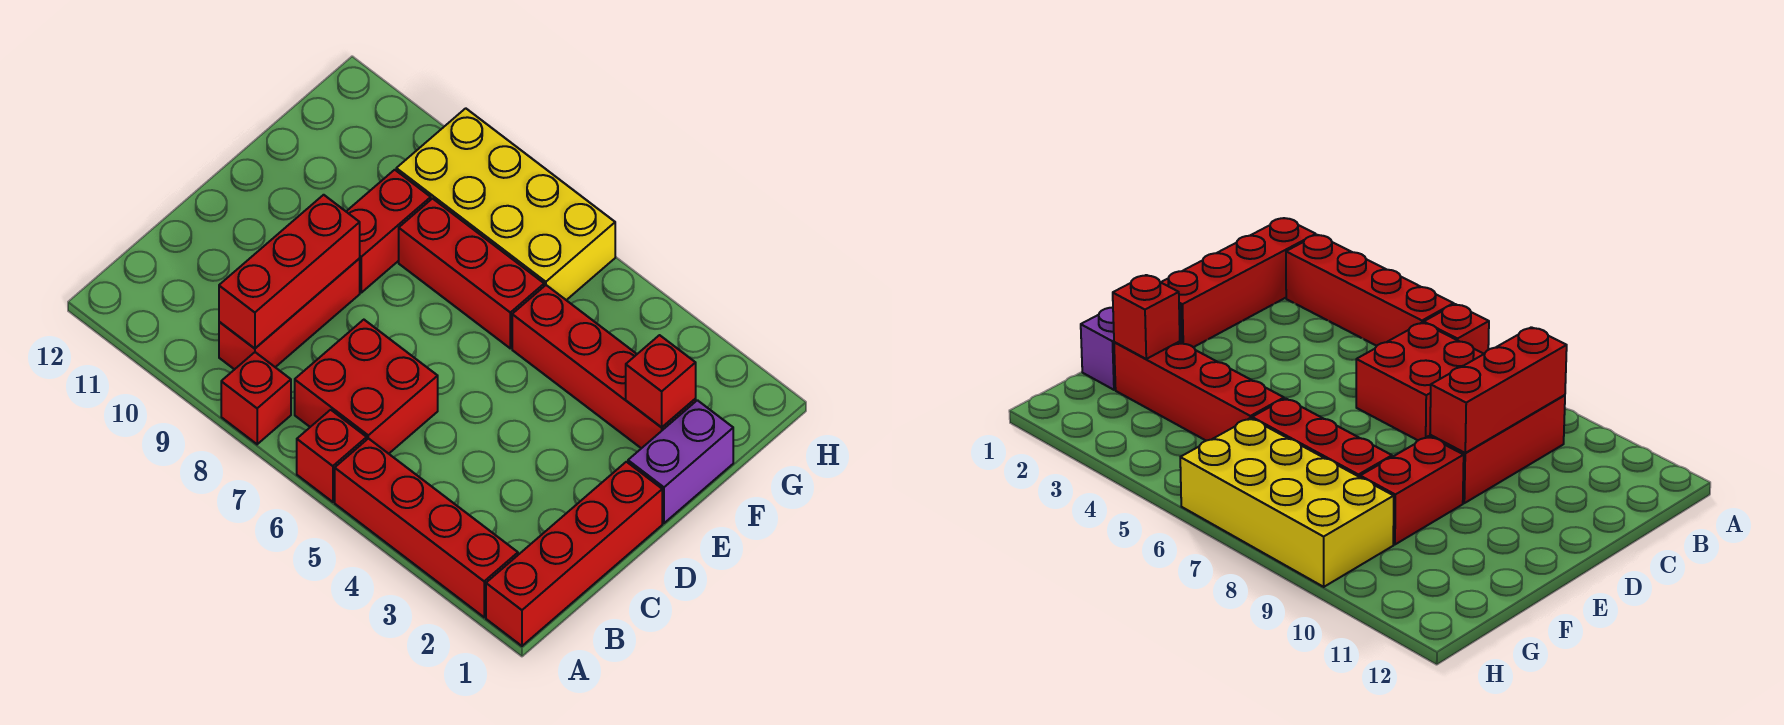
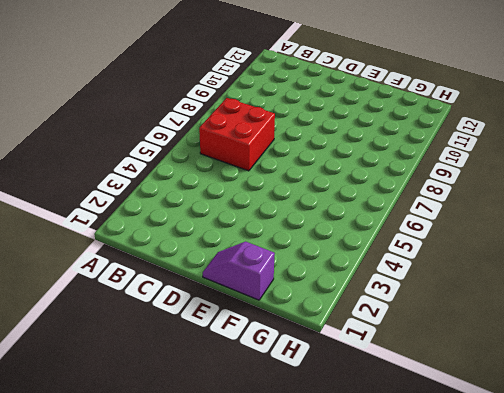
purple slope E1:F1 level 1 top F -> purple brick E1:F1 level 1
none -> red brick A1:D1 level 1
none -> red brick A2:A5 level 1
none -> red brick A6 level 1

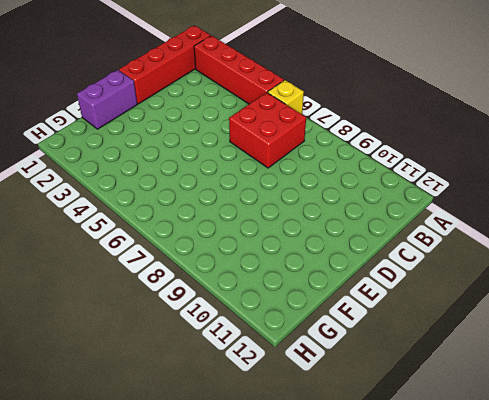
yellow brick A6 level 1 -> red brick A6 level 1
none -> red brick A8 level 1
none -> red brick B9:D9 level 1
none -> red brick E9:F9 level 1

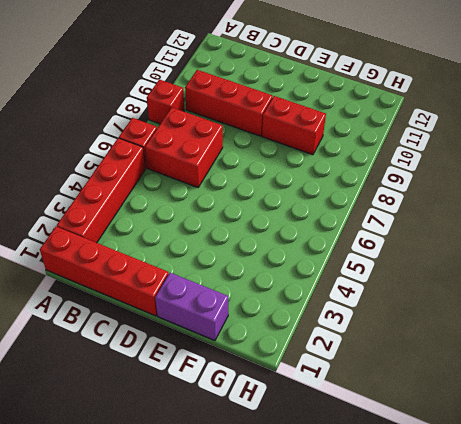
none -> red brick F2:F5 level 1
none -> red brick F6:F8 level 1
none -> yellow brick G6:H9 level 1

